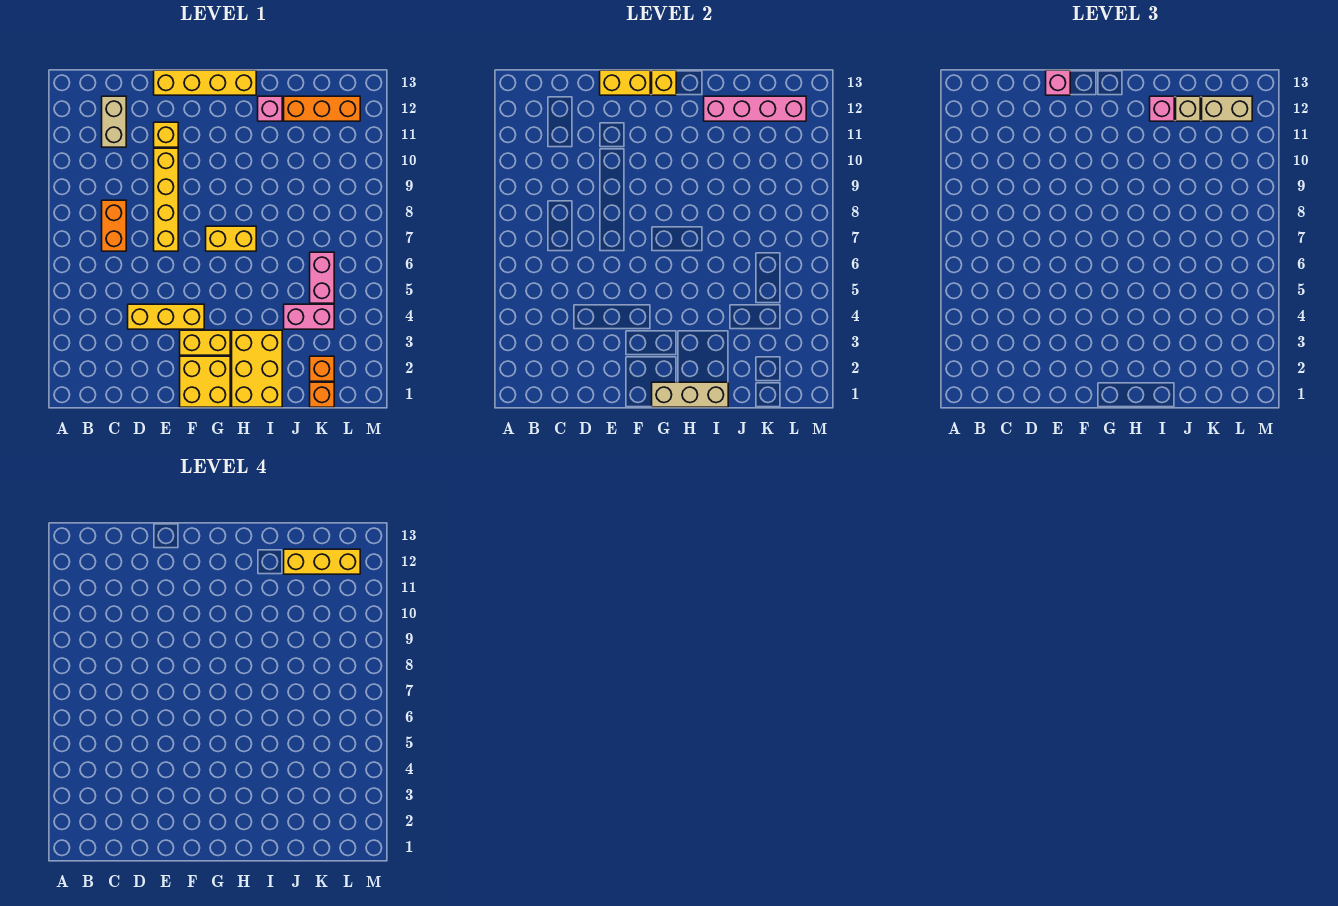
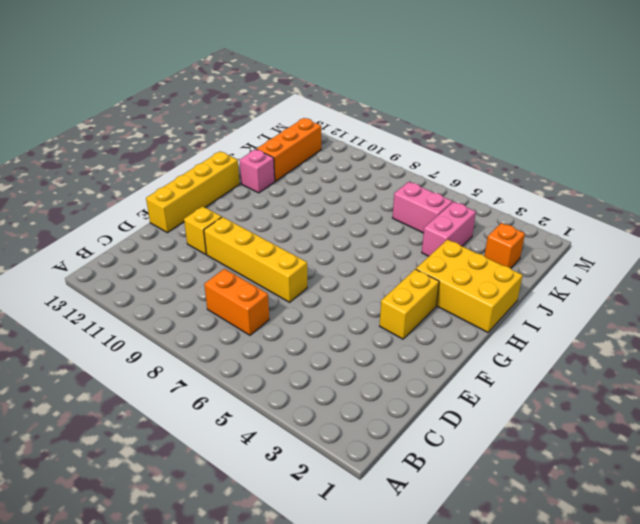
none -> tan brick C11:C12 level 1
none -> yellow brick D4:F4 level 1
none -> yellow brick F1:G2 level 1

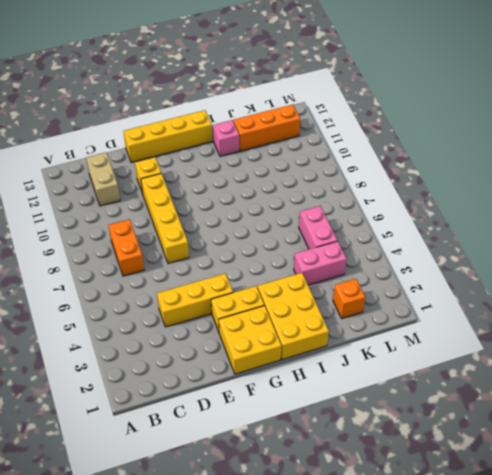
none -> yellow brick G7:H7 level 1
none -> orange brick K1 level 1
none -> yellow brick E13:F13 level 2

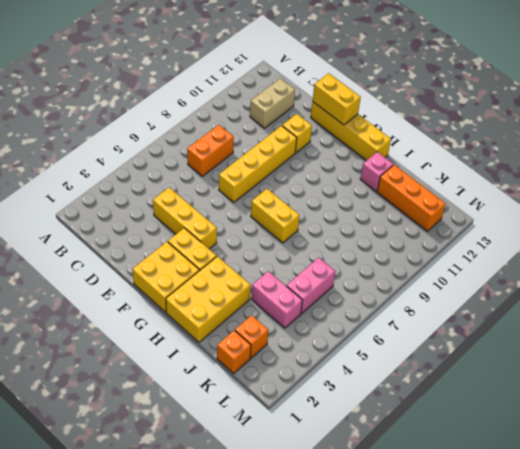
none -> tan brick G1:I1 level 2
none -> yellow brick G13 level 2
none -> pink brick I12:L12 level 2

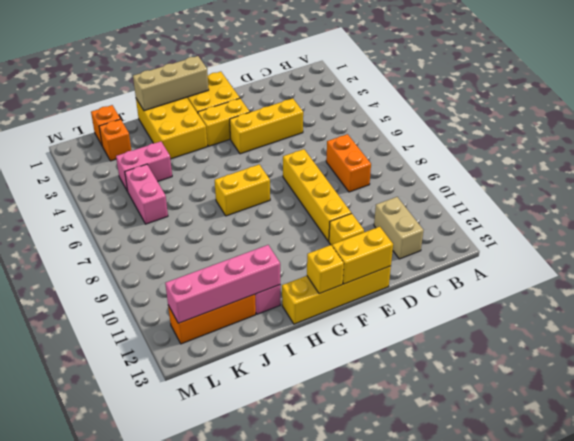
none -> pink brick E13 level 3
none -> pink brick I12 level 3
none -> tan brick J12 level 3

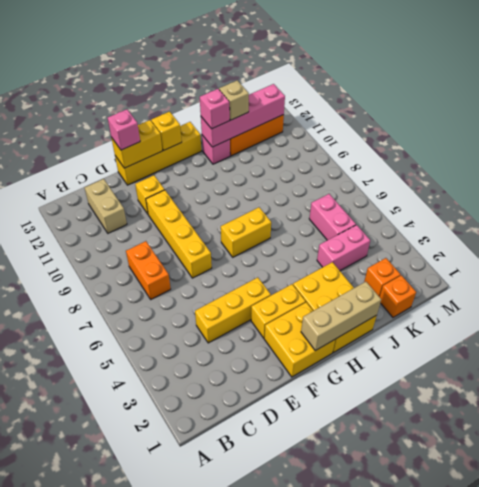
none -> tan brick K12:L12 level 3
none -> yellow brick J12:L12 level 4

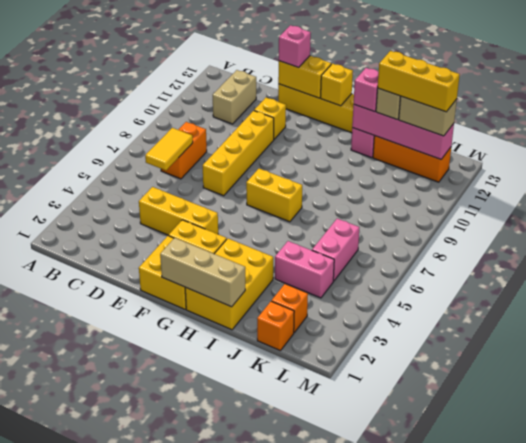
yellow tile C6:C7 level 2 -> none

